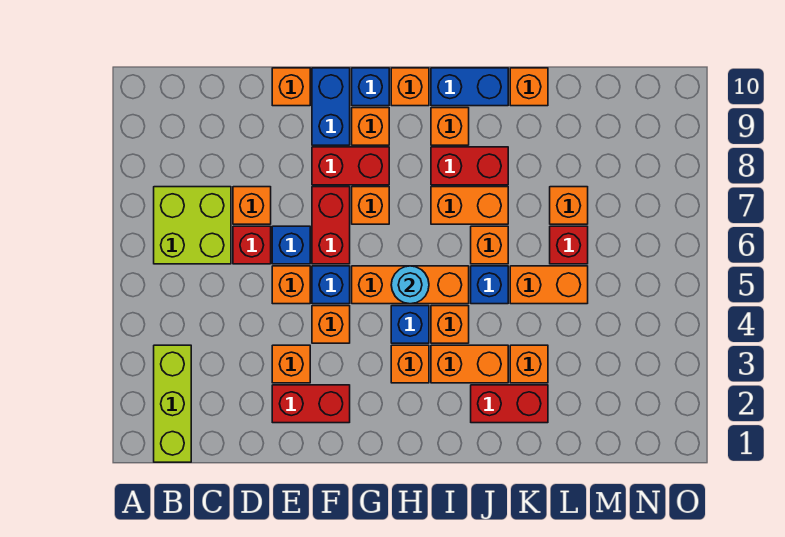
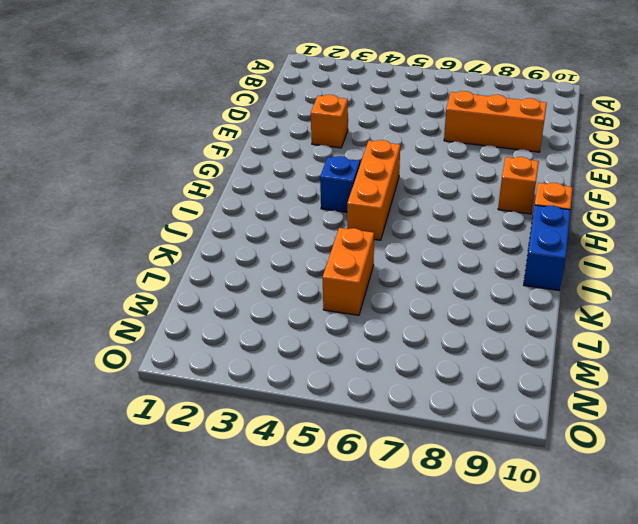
orange brick D7:D9 level 1 -> orange brick D7 level 1
none -> lime brick B1:B3 level 1
none -> lime brick B6:C7 level 1
none -> red brick D6 level 1
none -> red brick E2:F2 level 1

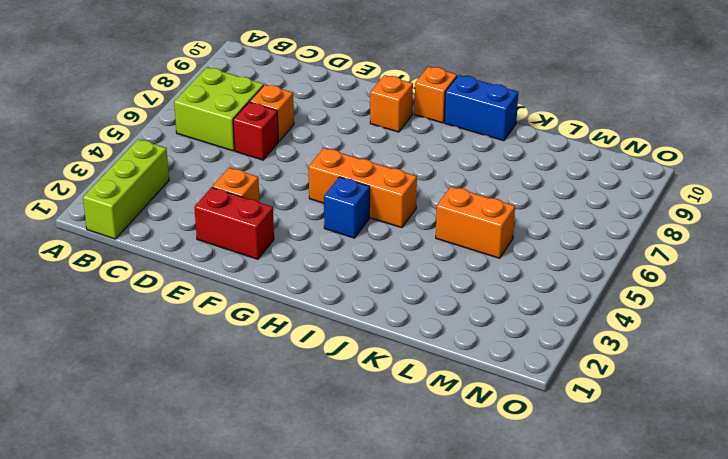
none -> orange brick E5 level 1
none -> blue brick E6 level 1
none -> orange brick E10 level 1
none -> orange brick F4 level 1

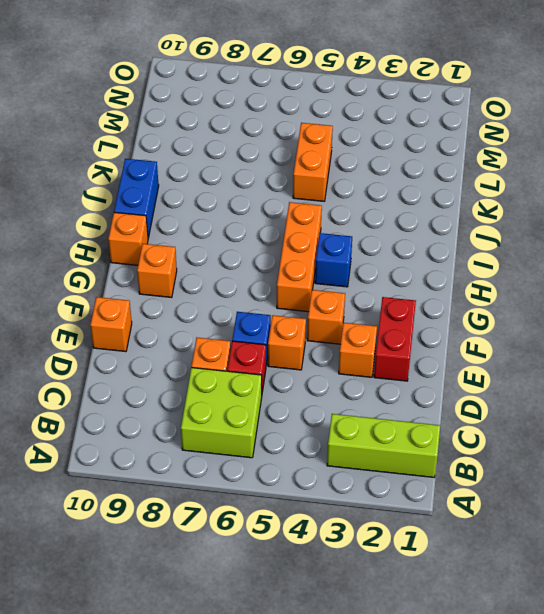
none -> blue brick F5 level 1
none -> red brick F6:F7 level 1
none -> red brick F8:G8 level 1
none -> blue brick F9:F10 level 1

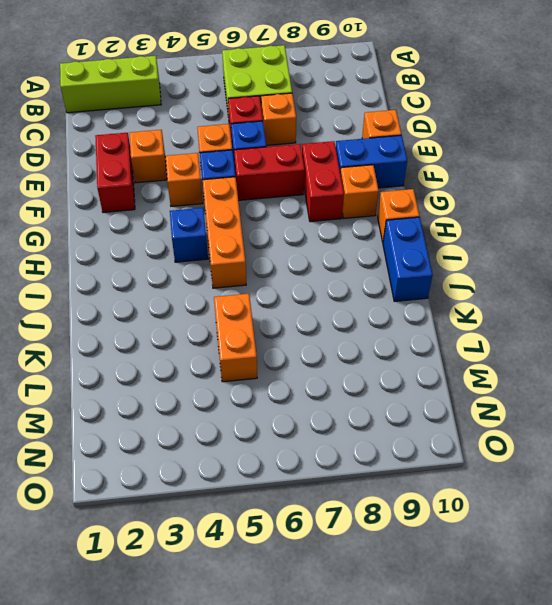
none -> orange brick G7 level 1
none -> blue brick G10 level 1
none -> orange brick H3 level 1
none -> orange brick I3:J3 level 1

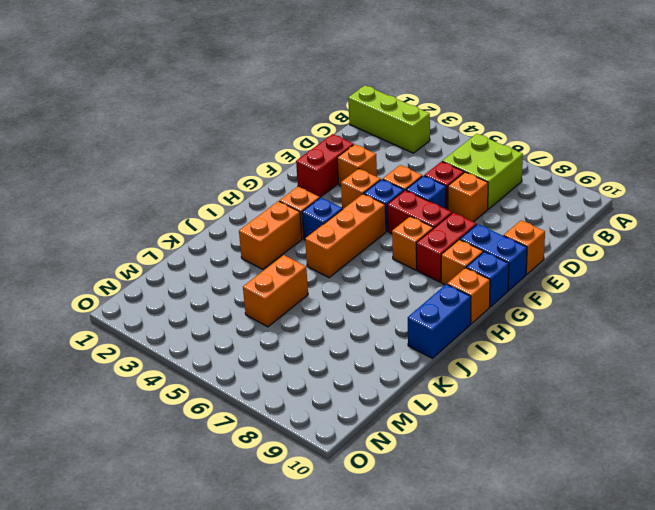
none -> orange brick I4 level 1
none -> orange brick I7:J7 level 1
none -> red brick I8:J8 level 1
none -> orange brick I9 level 1

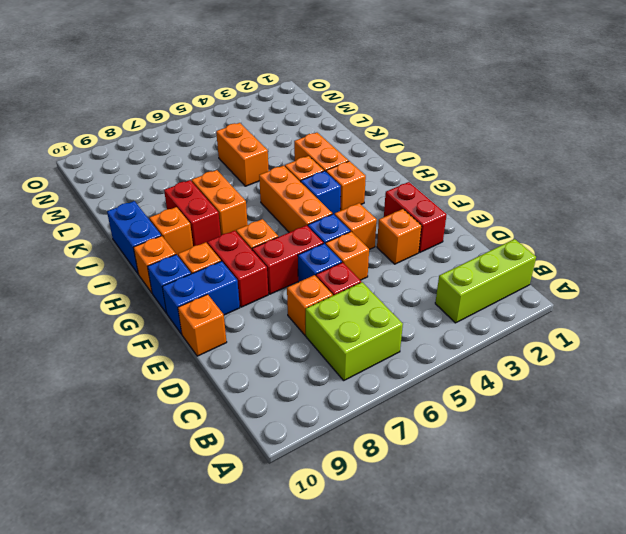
none -> red brick J2:K2 level 1
none -> blue brick J5 level 1
none -> orange brick J6 level 1
none -> orange brick K3 level 1

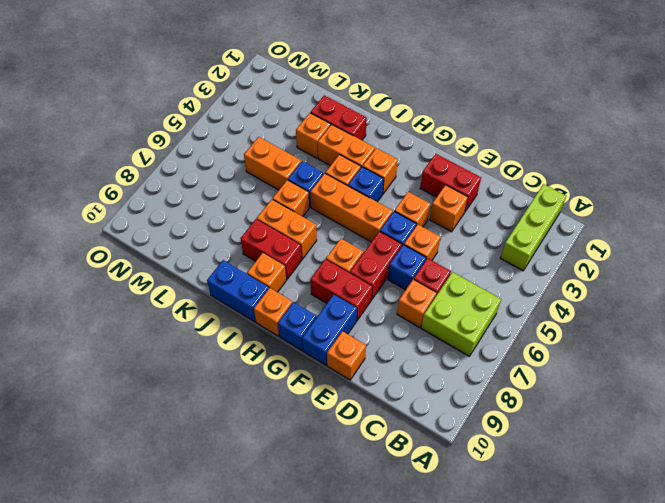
none -> orange brick G9 level 1
none -> orange brick K10 level 1
none -> red brick L6 level 1
none -> orange brick L7 level 1

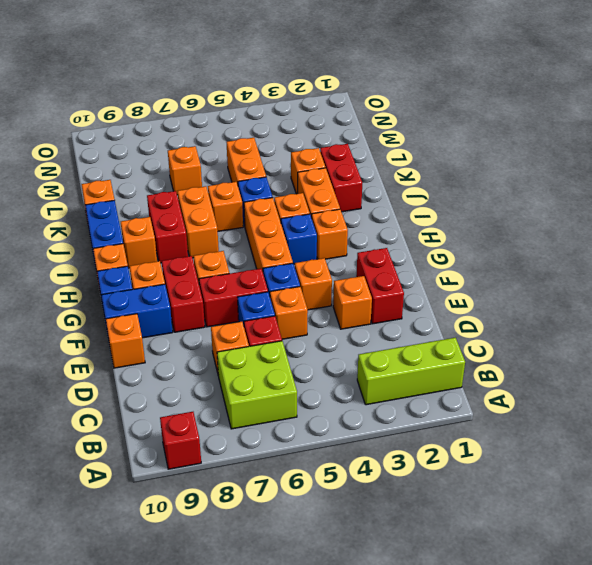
red brick A9 level 1 -> red brick L6 level 1
none -> cyan round brick H5 level 2

